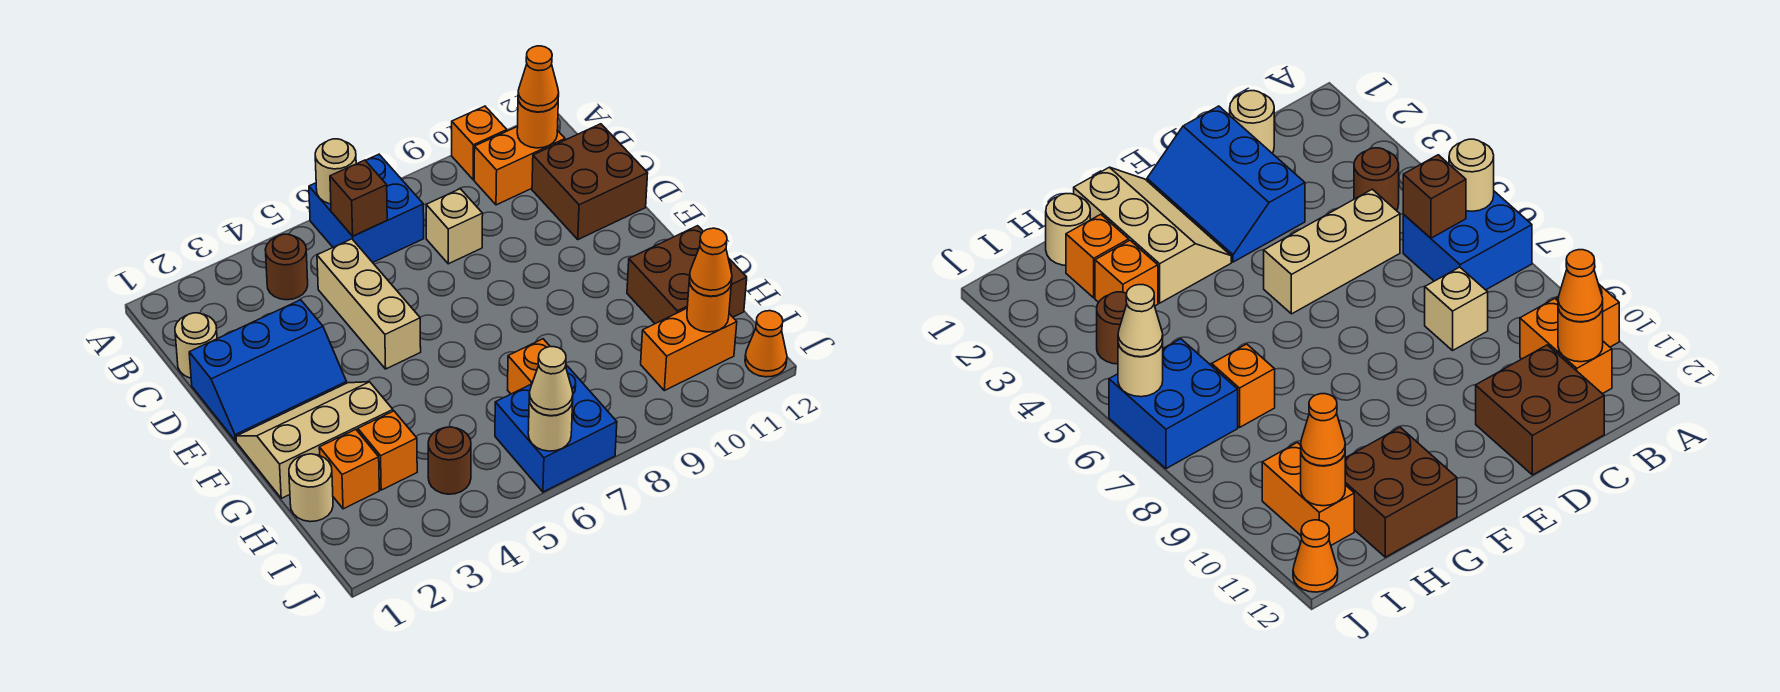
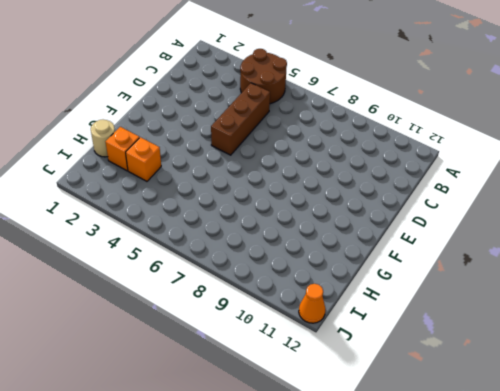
brown round brick A4:B5 level 1 -> brown round brick B4 level 1
brown brick C5:E5 level 1 -> tan brick C5:E5 level 1
none -> blue brick A6:B7 level 1
none -> orange brick A10 level 1
none -> orange brick B10:B11 level 1

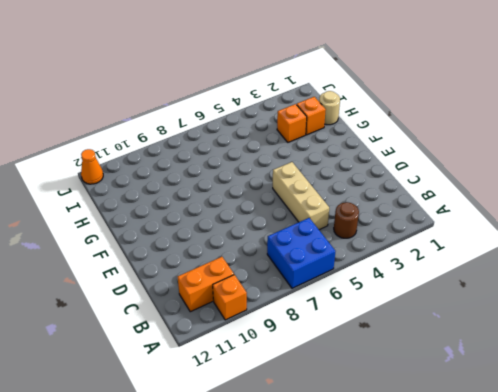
none -> tan round brick C1 level 1
none -> tan brick C8 level 1
none -> brown brick C11:D12 level 1

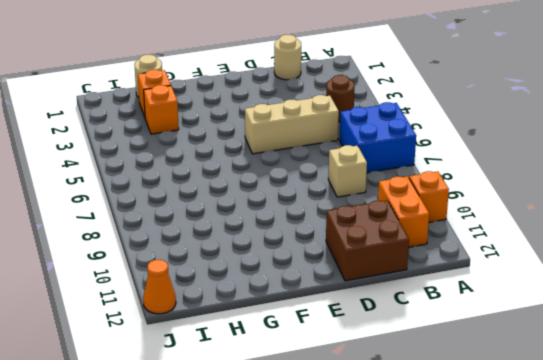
none -> blue slope D1:E3 level 1 top D
none -> tan slope F1:G3 level 1 top G
none -> brown brick G11:H12 level 1

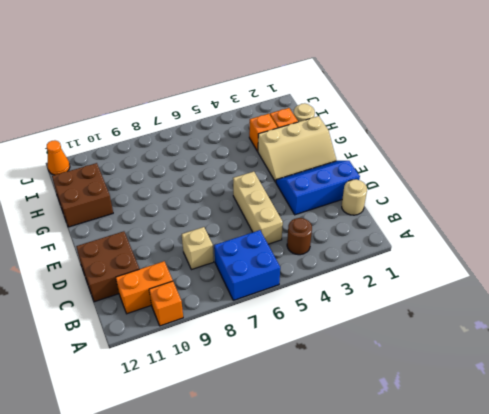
none -> orange brick H7 level 1
none -> brown round brick I4 level 1
none -> blue brick I6:J7 level 1

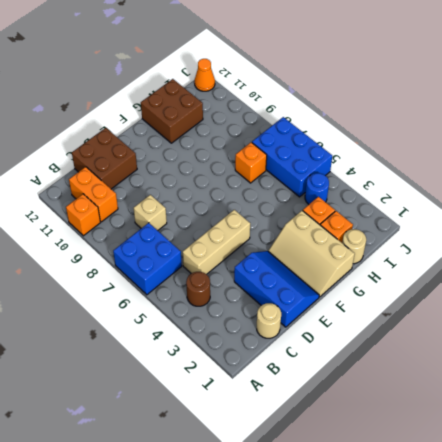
blue round brick I4 level 1 -> brown round brick I4 level 1
blue brick I5:J7 level 1 -> blue brick I6:J7 level 1
none -> orange brick I10:I11 level 1
none -> tan round brick A6 level 2
none -> brown brick B6 level 2

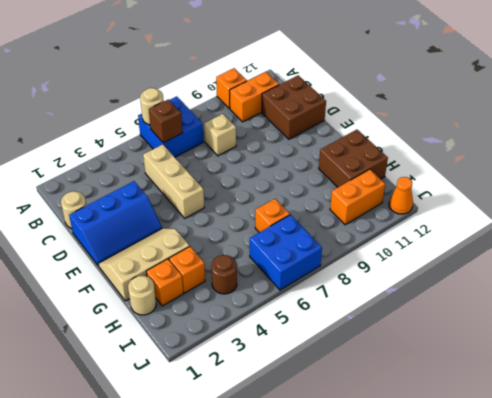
none -> brown round brick B4 level 1
none -> orange round brick B11 level 2
none -> orange round brick I11 level 2

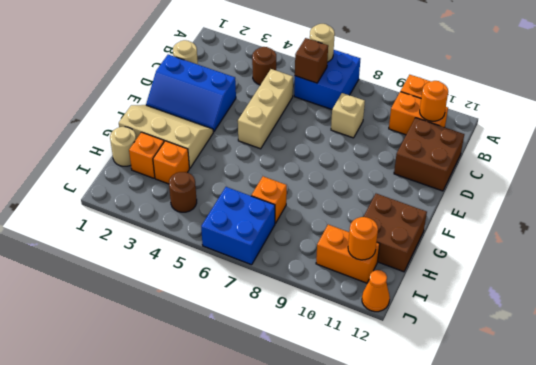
none -> tan round brick J6 level 2
none -> orange cone B11 level 3
none -> orange cone I11 level 3

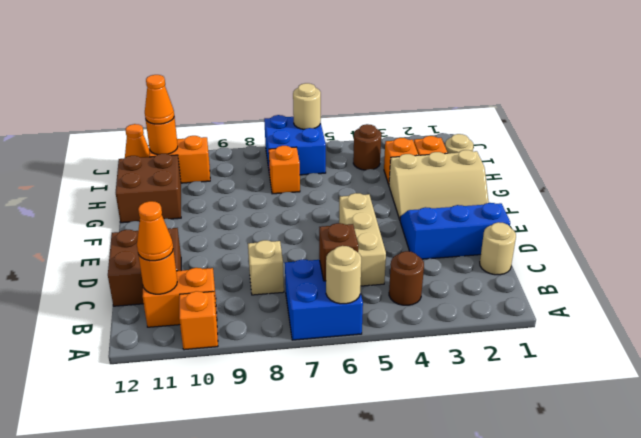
none -> tan cone J6 level 3

